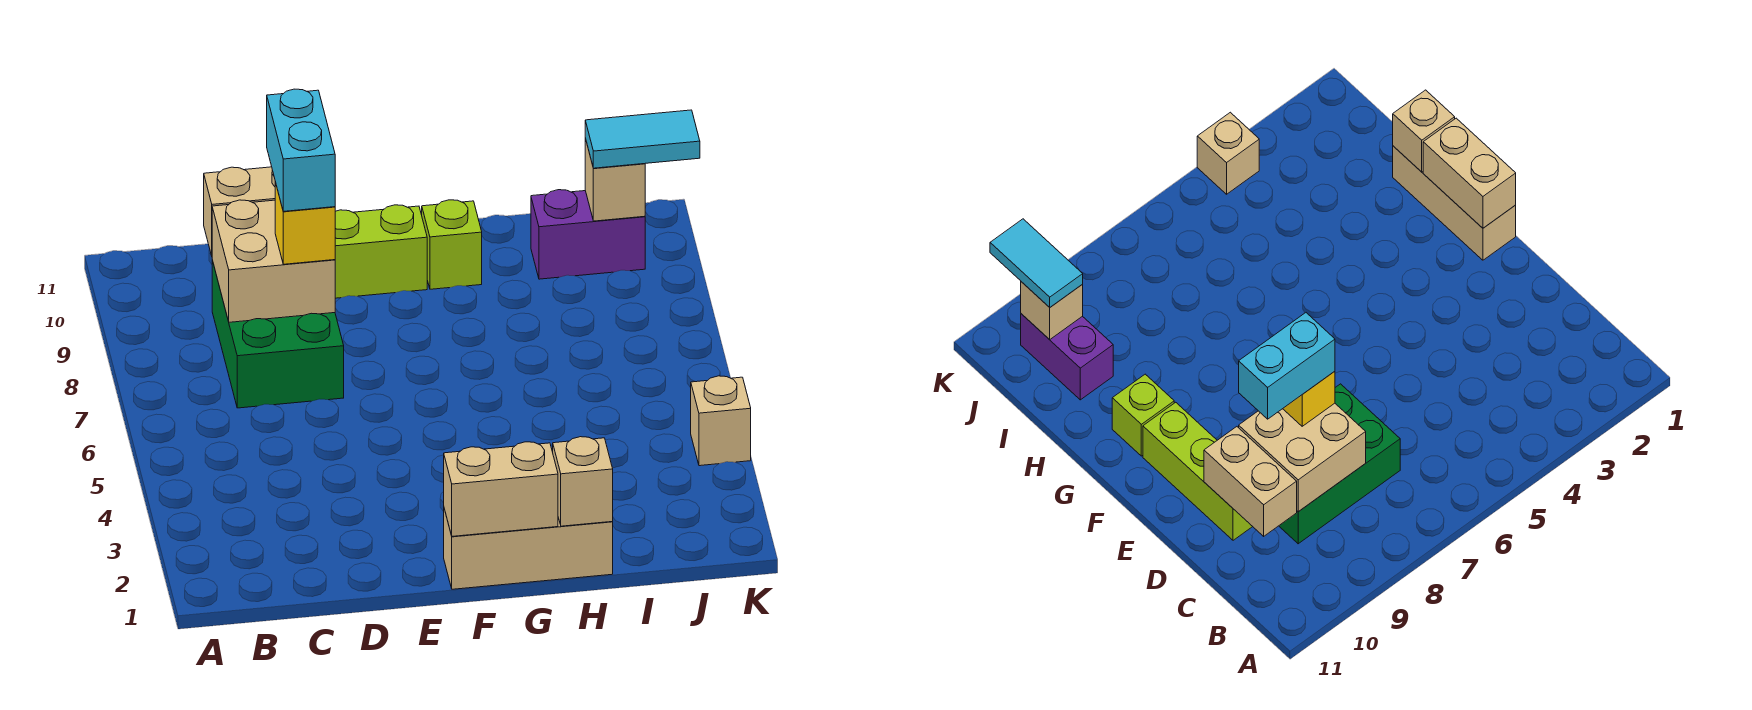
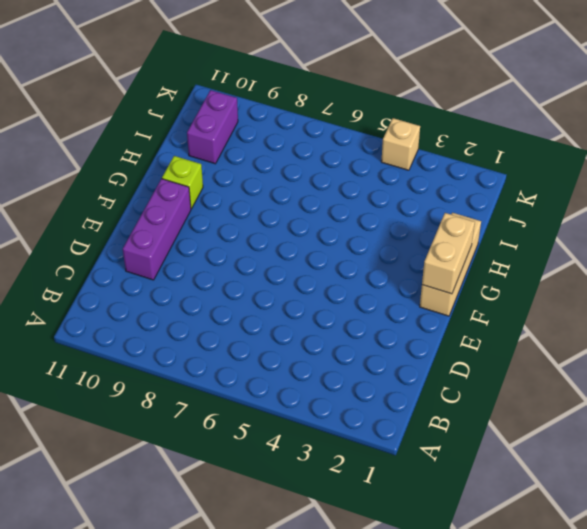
purple brick D10:F10 level 1 -> lime brick D10:F10 level 1
none -> green brick C7:D9 level 1
none -> tan brick C8:D9 level 2
none -> tan brick C10:D10 level 2

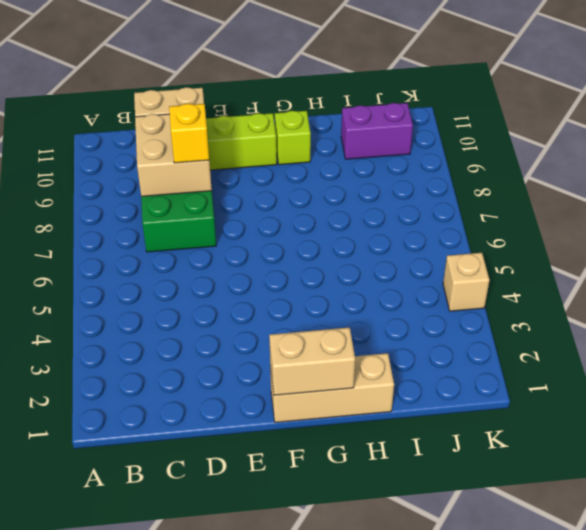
none -> tan brick H1 level 2
none -> tan brick J10 level 2
none -> cyan tile J10:K10 level 3

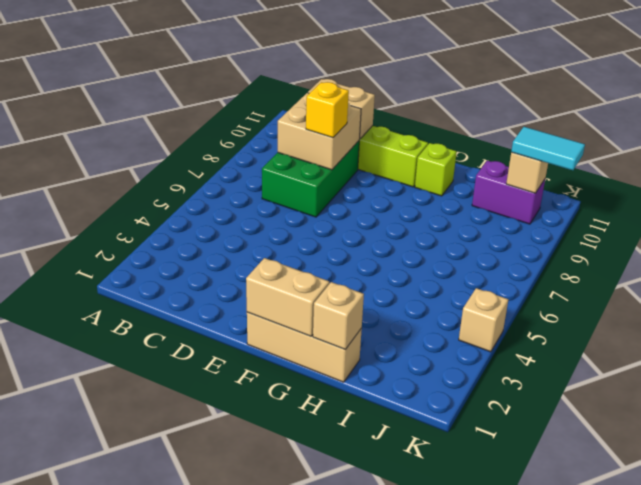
none -> cyan brick D8:D9 level 4

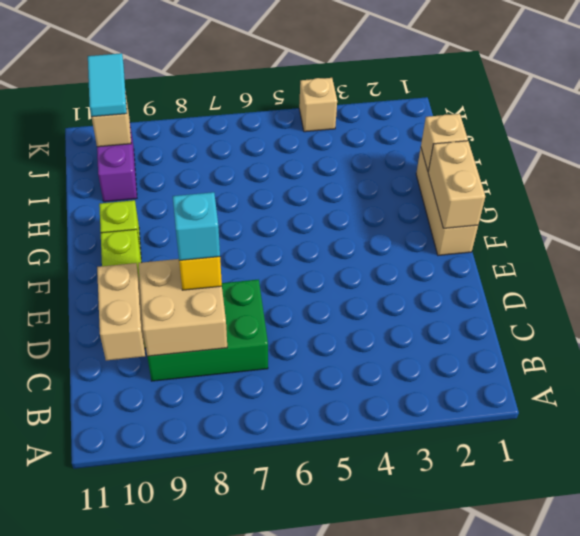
cyan brick D8 level 4 -> cyan brick D8:D9 level 4

